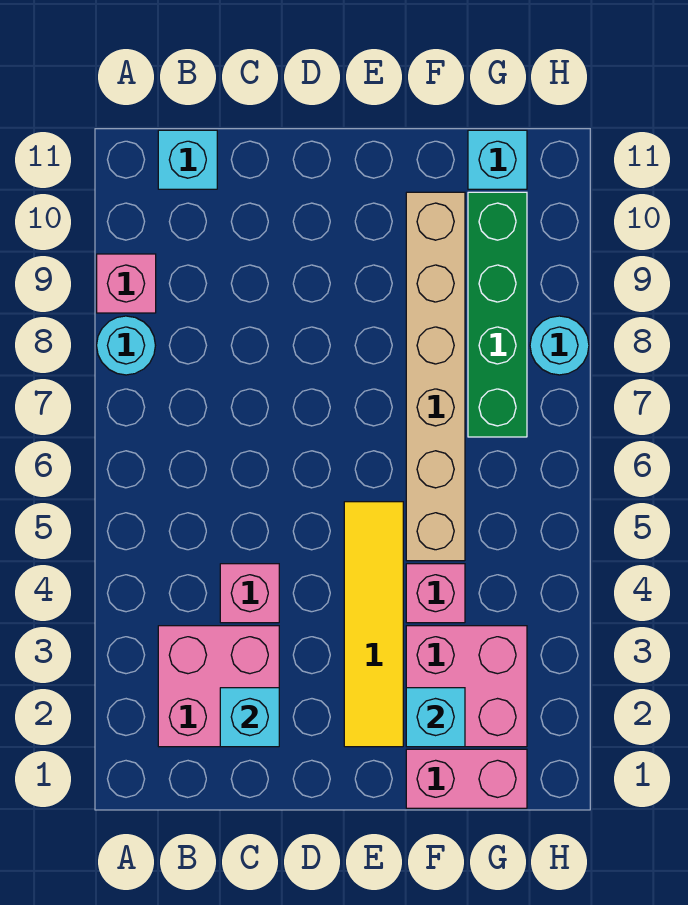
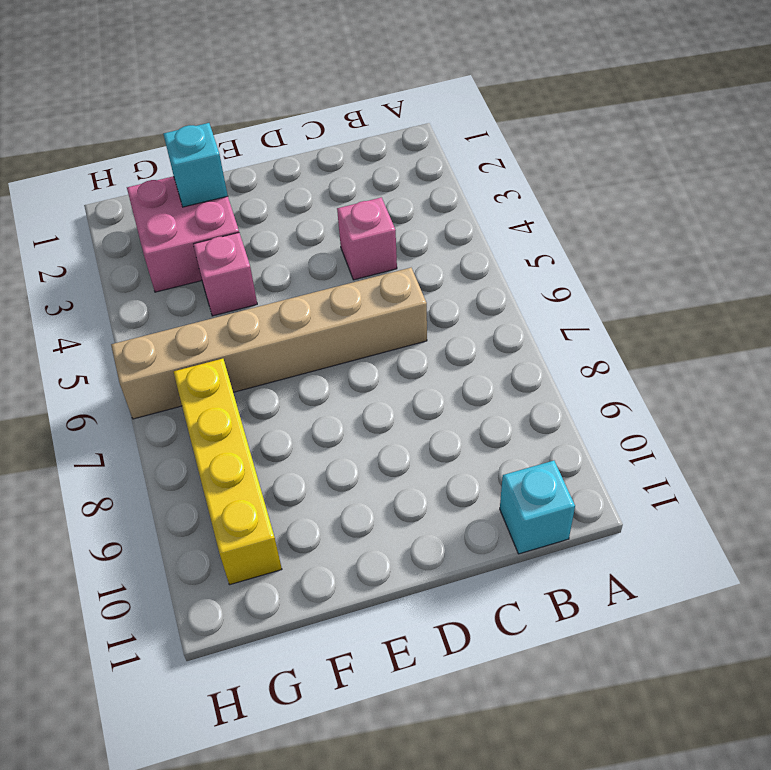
tan brick C6:H6 level 1 -> tan brick F5:F10 level 1
yellow brick G7:G10 level 1 -> green brick G7:G10 level 1
none -> cyan round brick A8 level 1
none -> pink brick A9 level 1
none -> pink brick B2:C3 level 1

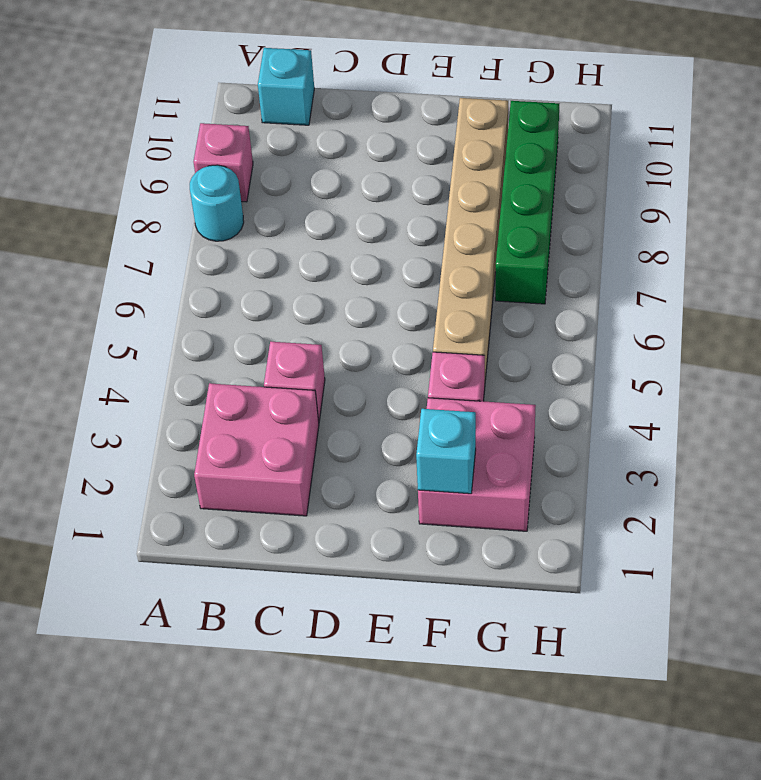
none -> yellow tile E2:E5 level 1
none -> pink brick F1:G1 level 1
none -> cyan brick G11 level 1

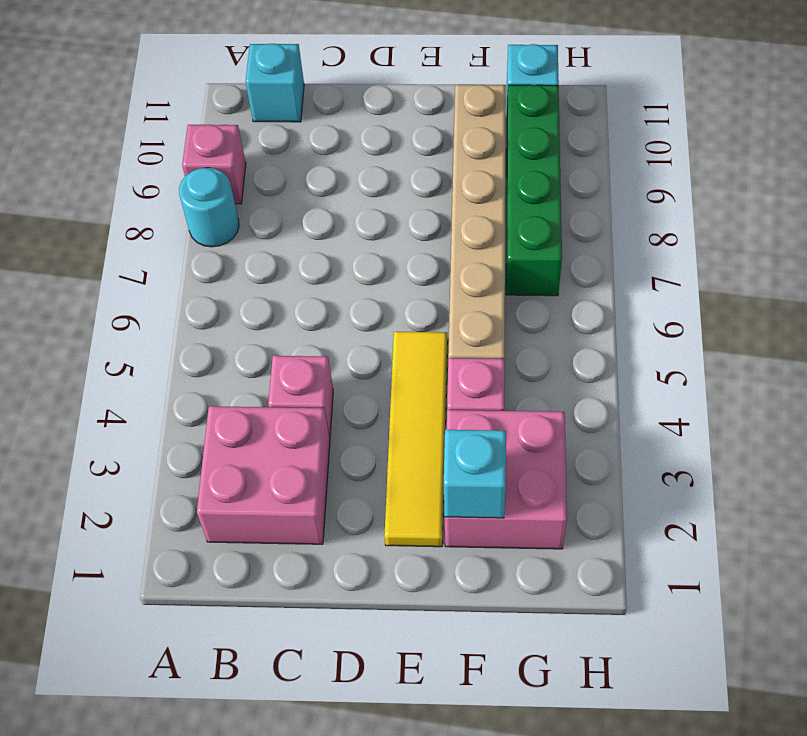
none -> pink brick F1:G1 level 1
none -> cyan round brick H8 level 1
none -> cyan brick C2 level 2

